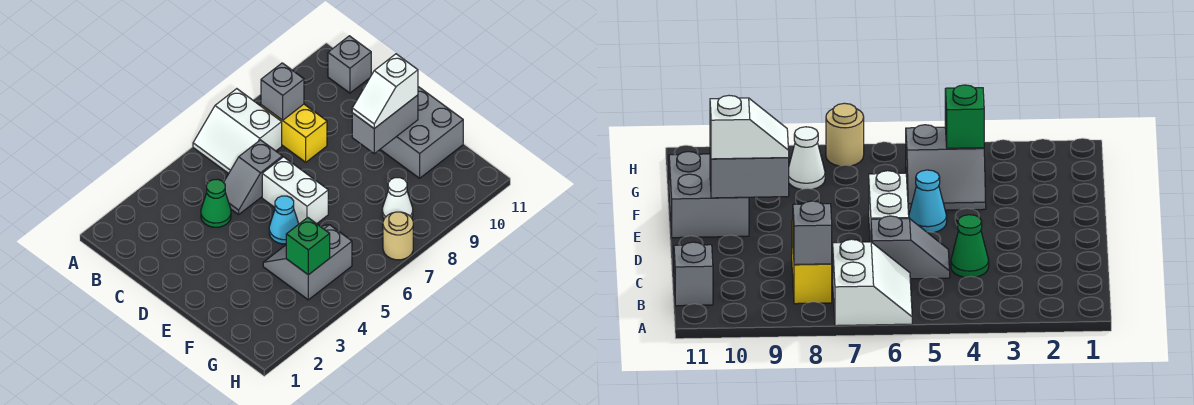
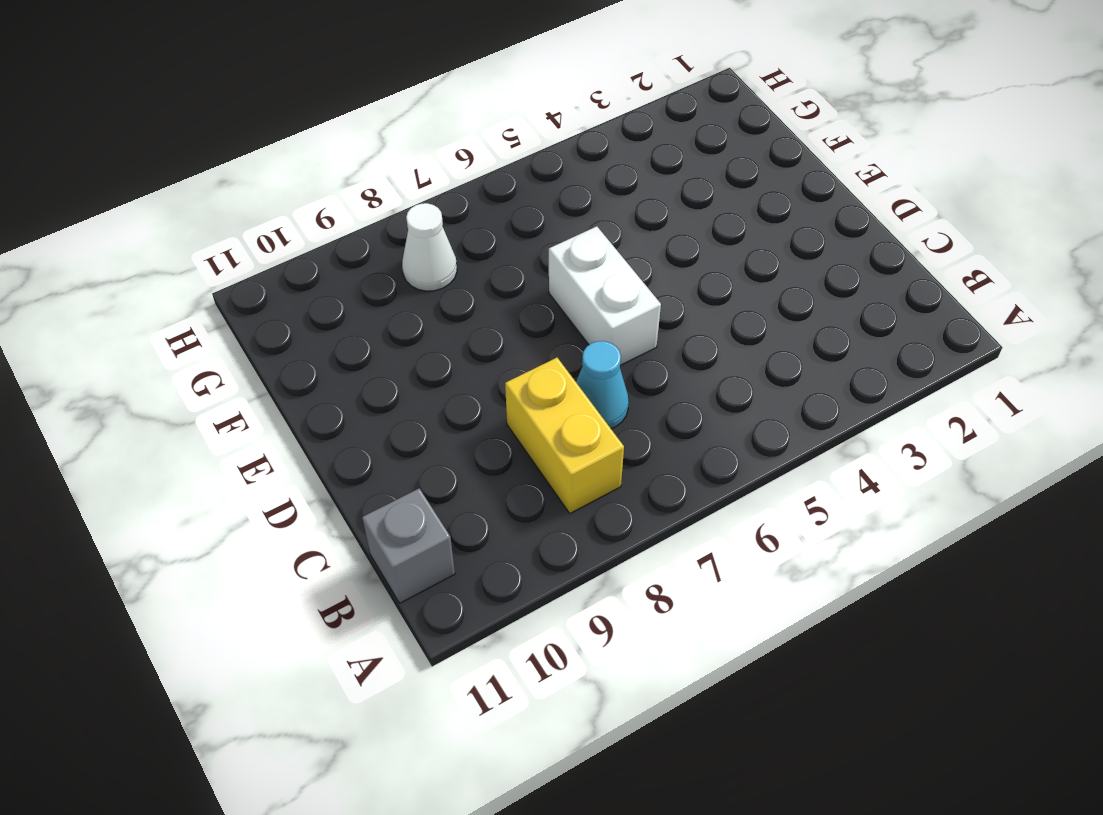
cyan cone C7 level 1 -> cyan cone E5 level 1
none -> white slope A6:B7 level 1 top 7
none -> green cone C4 level 1
none -> grey slope C5:C6 level 1 top 6

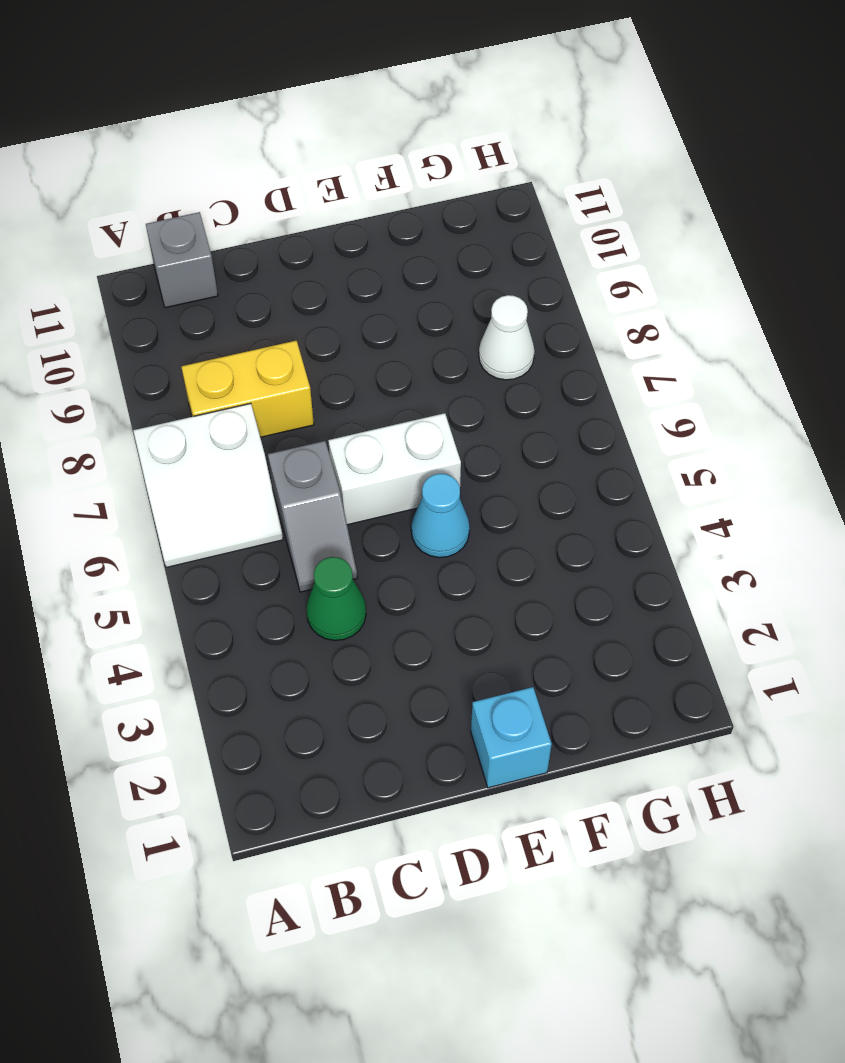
cyan brick E1 level 1 -> none
none -> grey brick E10:F11 level 1
none -> grey slope F4:G5 level 1 top G
none -> tan round brick H7 level 1

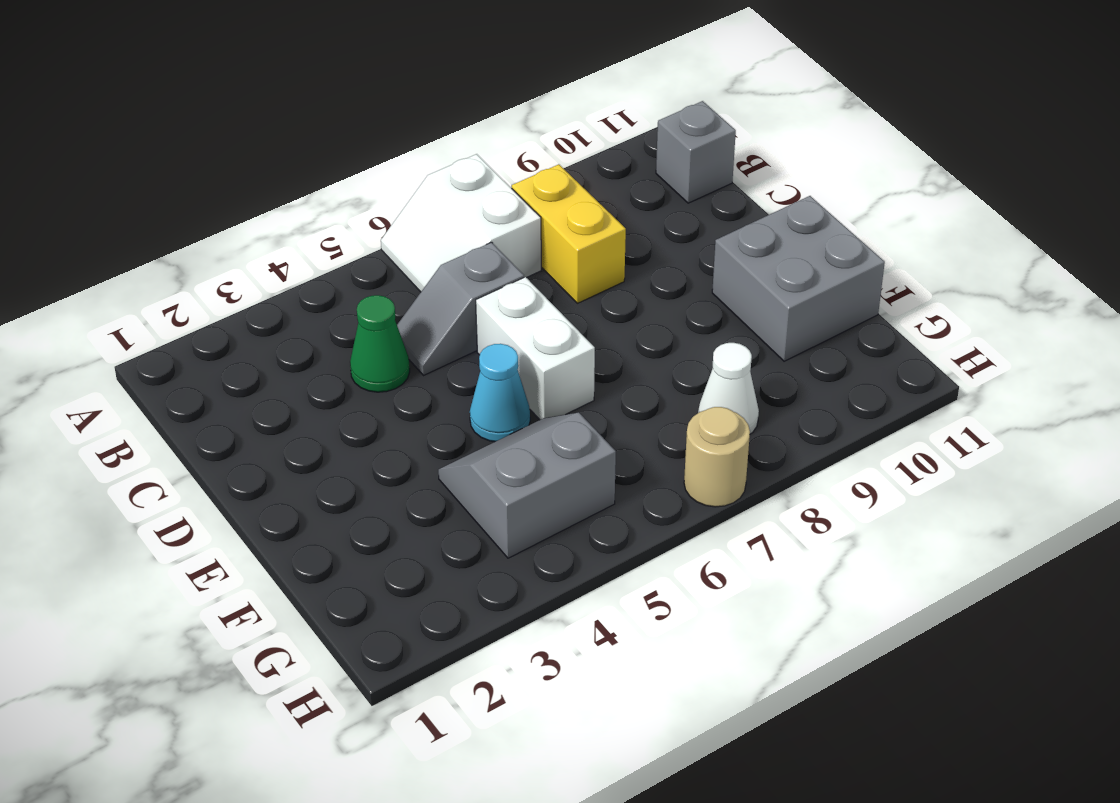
none -> grey brick B8 level 2
none -> grey brick E9:E10 level 2
none -> green brick G4 level 2

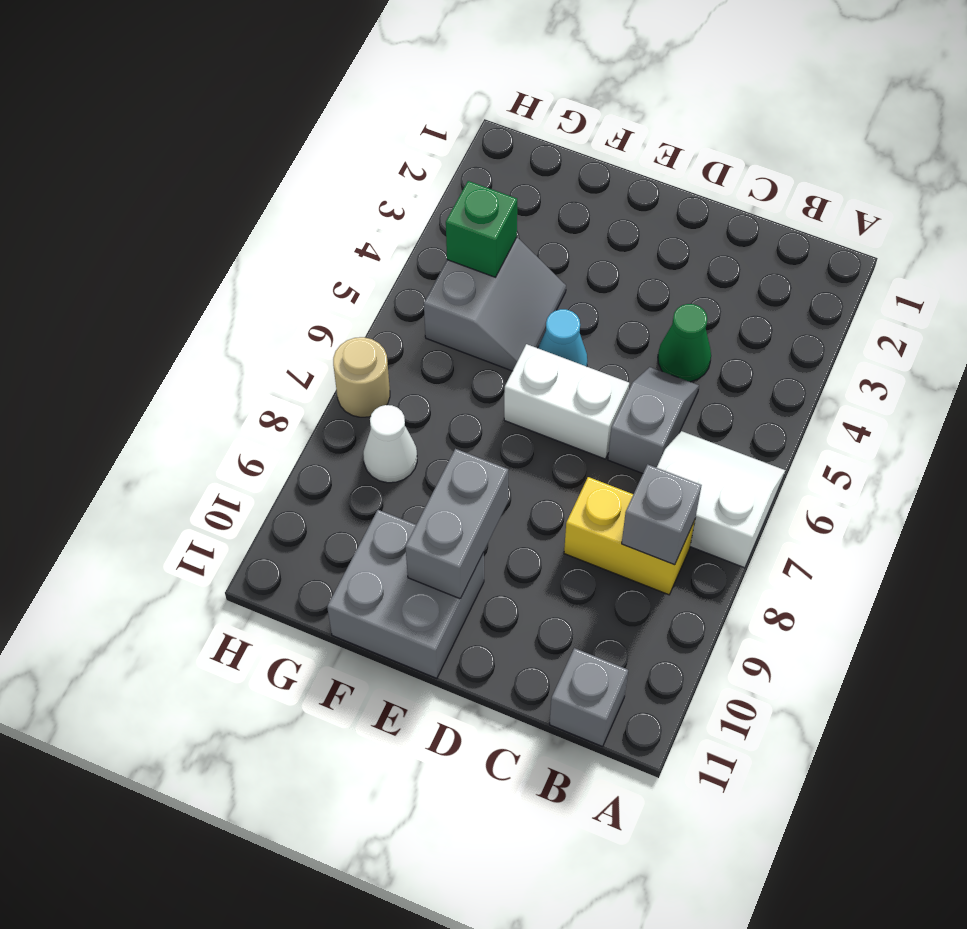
none -> white slope E9:E10 level 3 top 10

